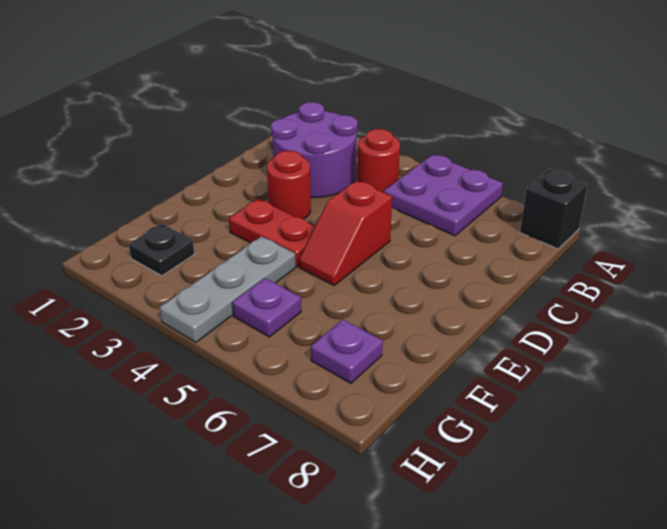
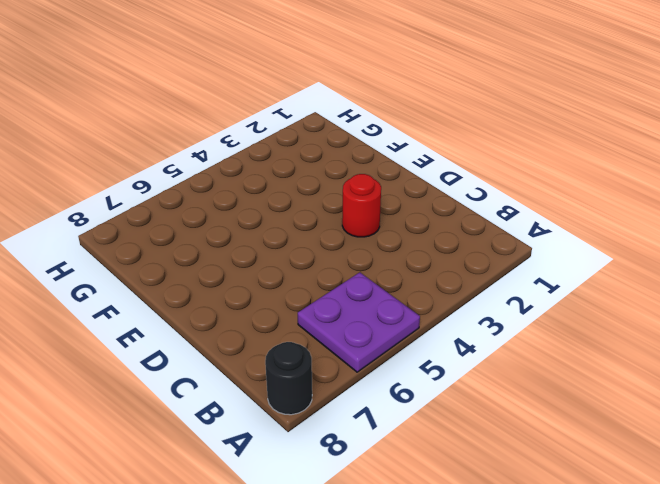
black round brick A8 level 1 -> black brick A8 level 1
none -> purple round brick B2:C3 level 1
none -> red round brick B4 level 1

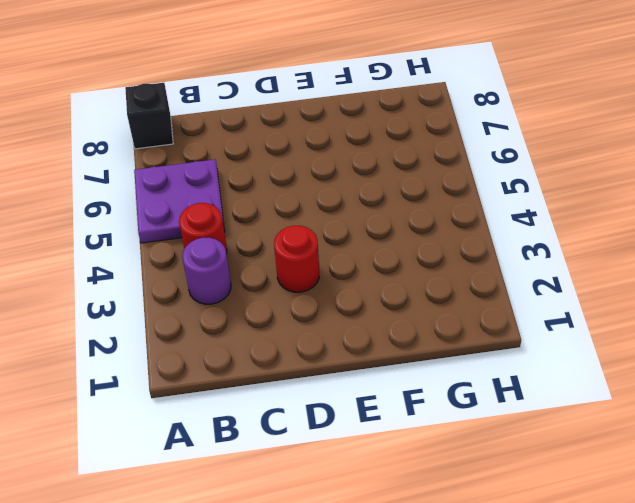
purple round brick B3 level 1 -> purple round brick B2:C3 level 1
none -> red slope D5:E5 level 1 top D
none -> red plate E3:E4 level 1

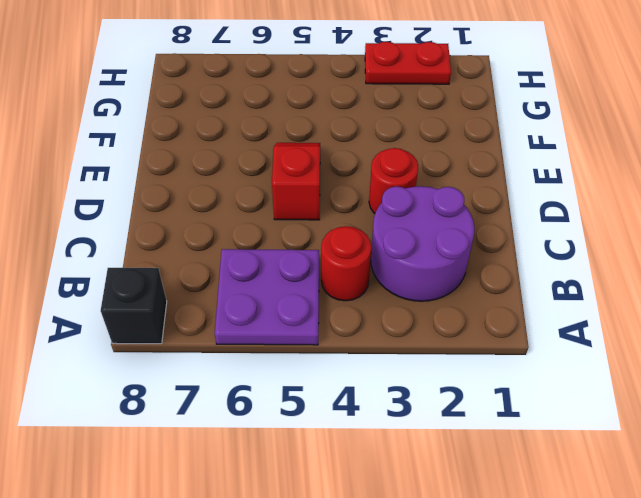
red plate H2:H3 level 1 -> red plate E3:E4 level 1
none -> grey plate F4:H4 level 1
none -> black plate G2 level 1

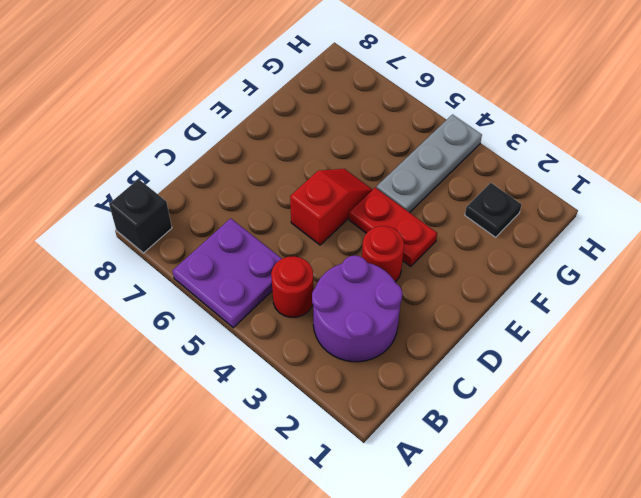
none -> purple plate G5 level 1
none -> purple plate G7 level 1

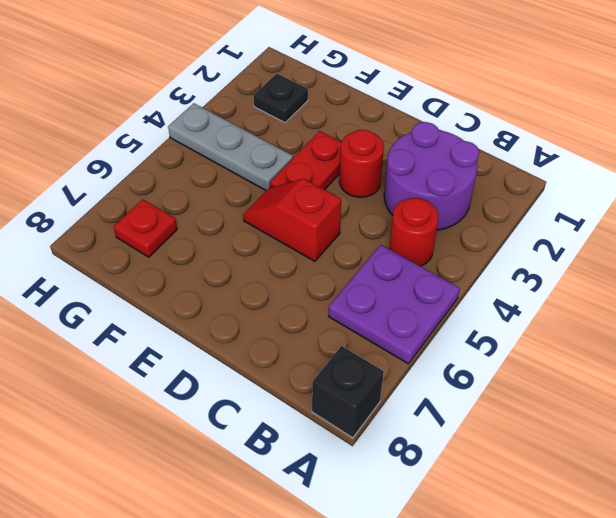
red plate G7 level 1 -> purple plate G7 level 1
none -> purple plate G5 level 1

